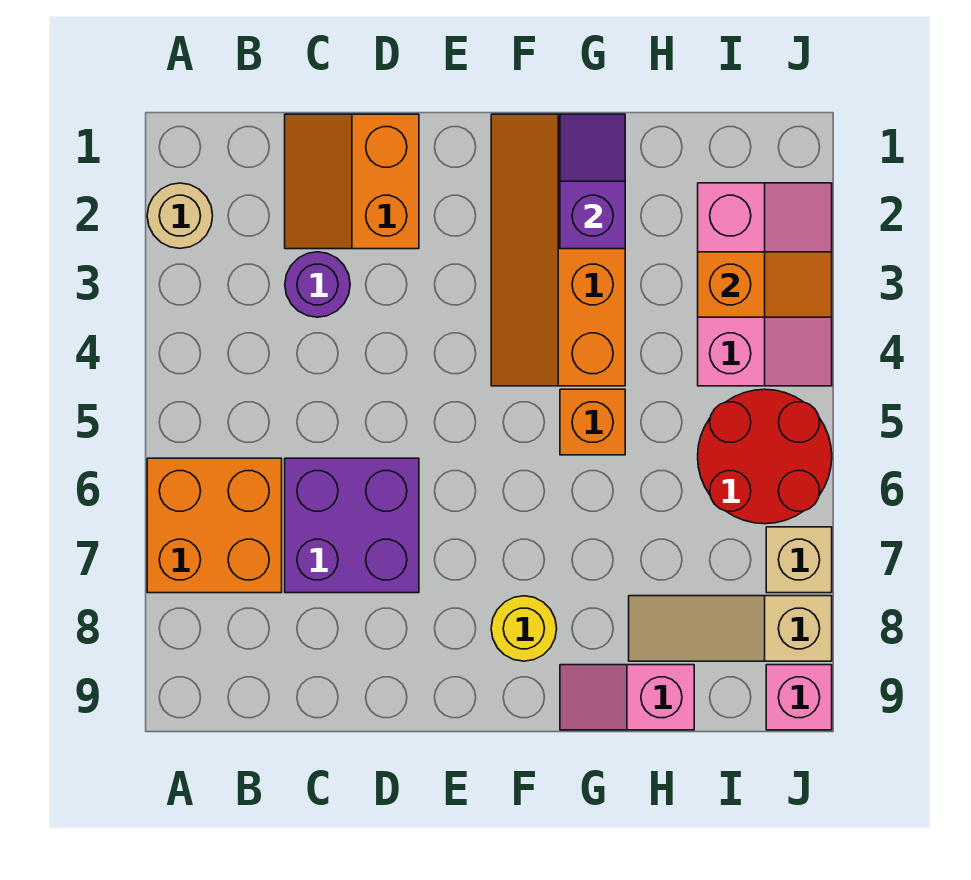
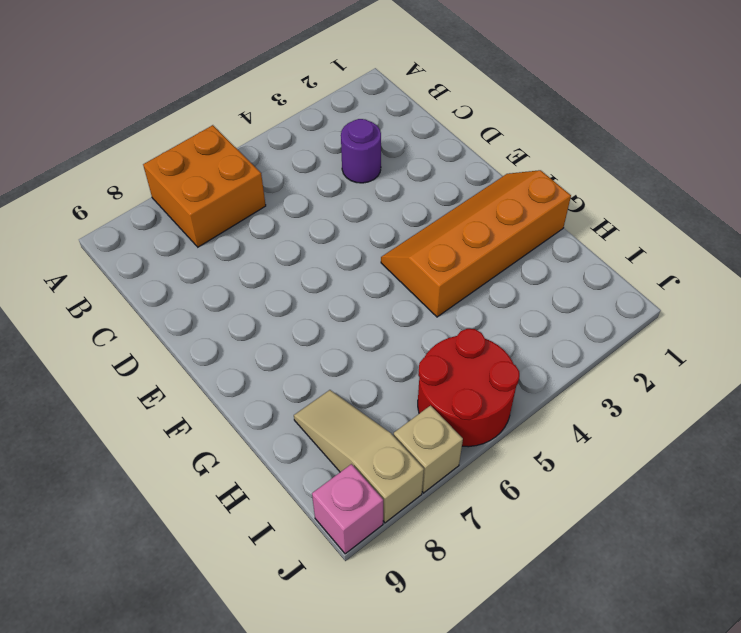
none -> tan round brick A2 level 1
none -> orange slope C1:D2 level 1 top D
none -> purple brick C6:D7 level 1

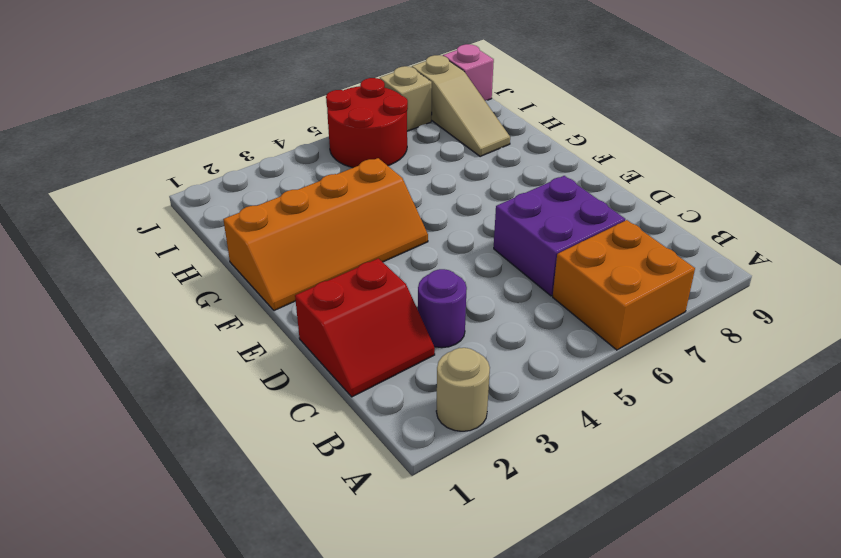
red slope C1:D2 level 1 top D -> orange slope C1:D2 level 1 top D
none -> yellow round brick F8 level 1
none -> orange brick G5 level 1
none -> pink slope G9:H9 level 1 top H

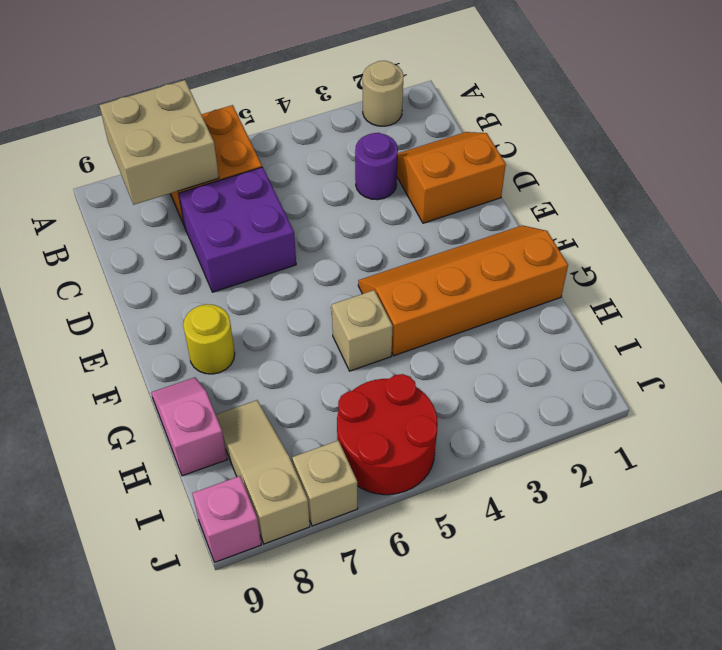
tan brick A7:B8 level 2 -> none
tan brick G5 level 1 -> orange brick G5 level 1
none -> pink slope I2:J4 level 1 top I
none -> purple slope G1:G2 level 2 top 2
none -> orange slope I3:J3 level 2 top I

